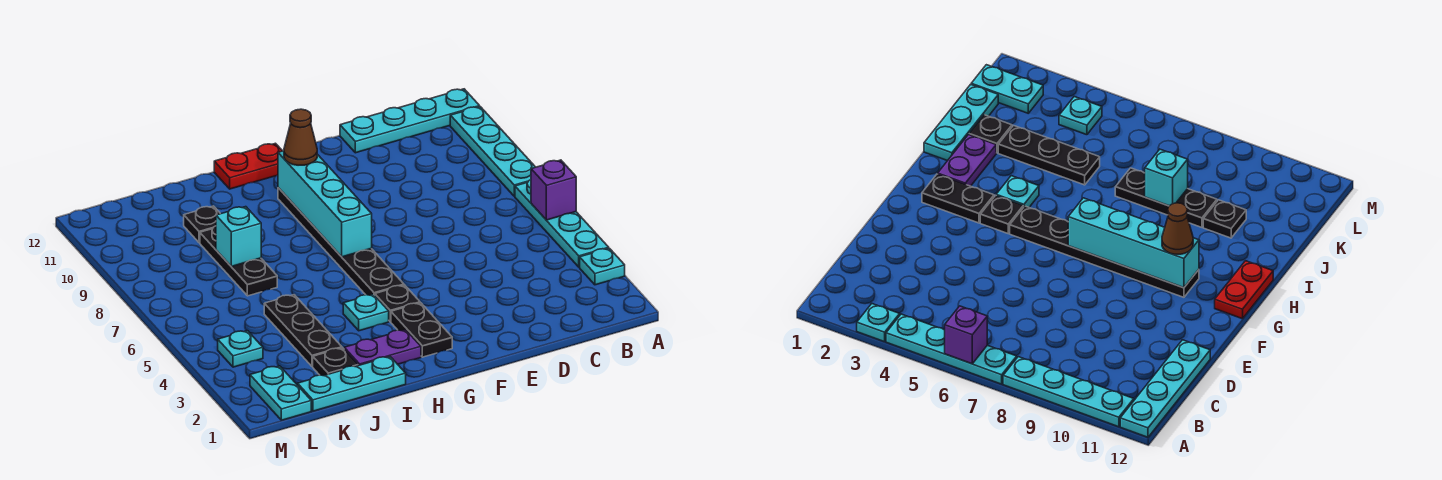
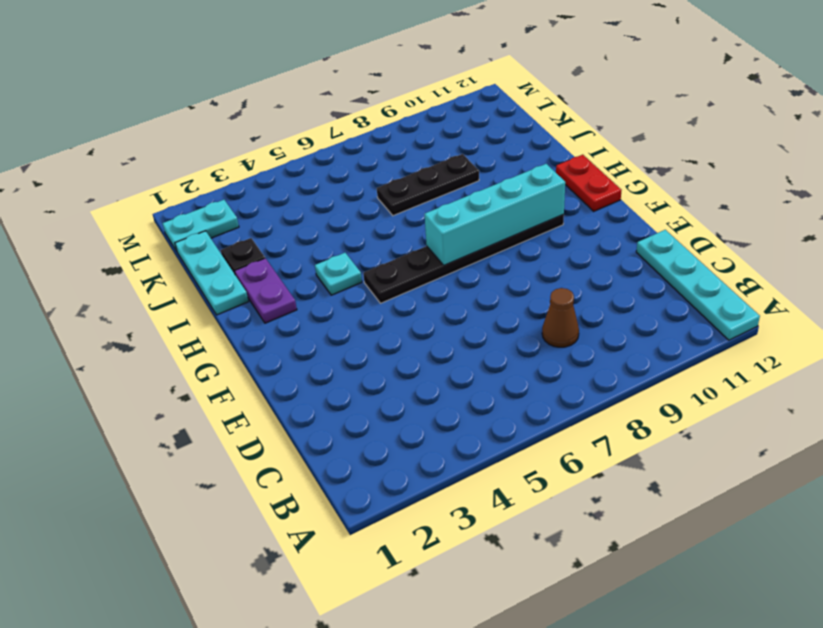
brown cone C8 level 1 -> brown cone G10 level 3
none -> cyan plate A3 level 1
none -> cyan plate A4:A7 level 1
none -> cyan plate A8:A11 level 1

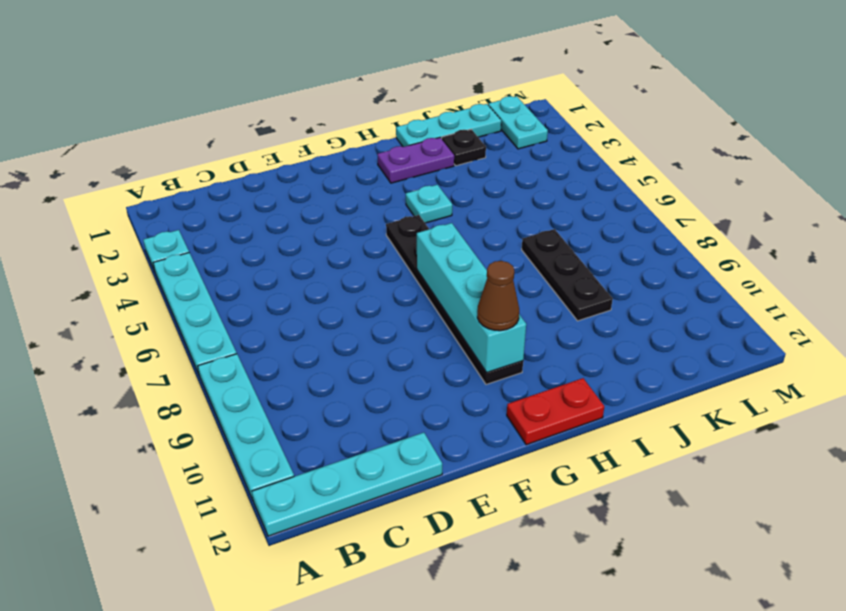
none -> black plate G2:G3 level 1
none -> black plate G4 level 1
none -> black plate J3:J5 level 1

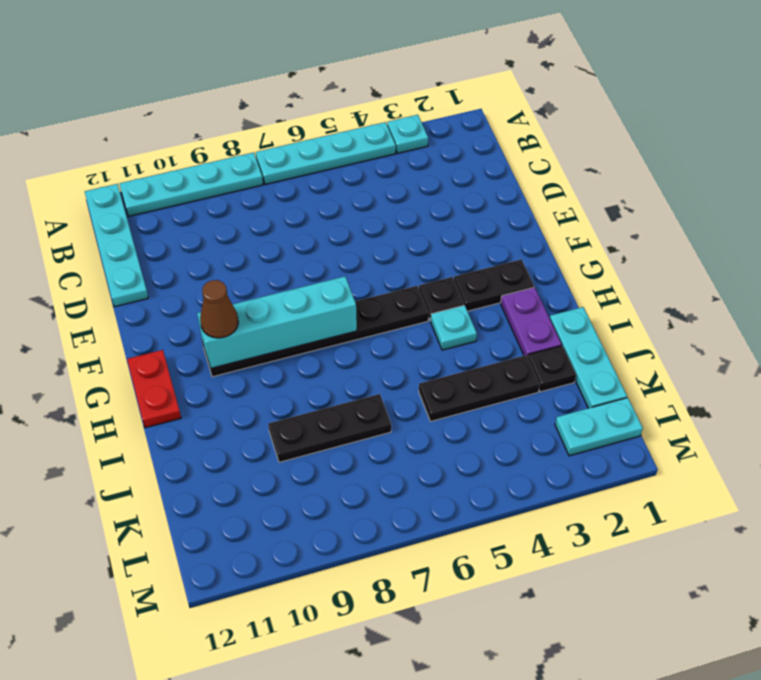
none -> black plate J10 level 1
none -> cyan plate L4 level 1
none -> purple brick A6 level 2

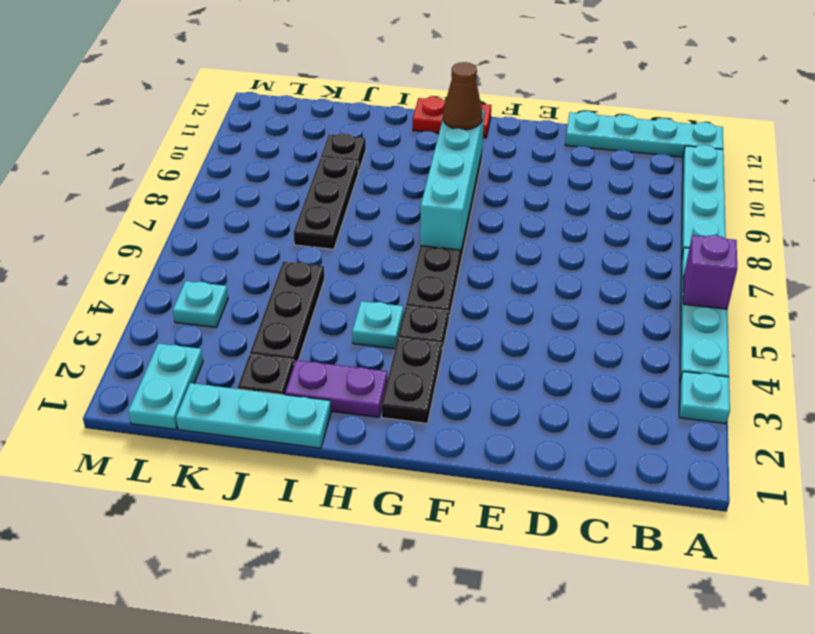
none -> cyan brick J8 level 2

